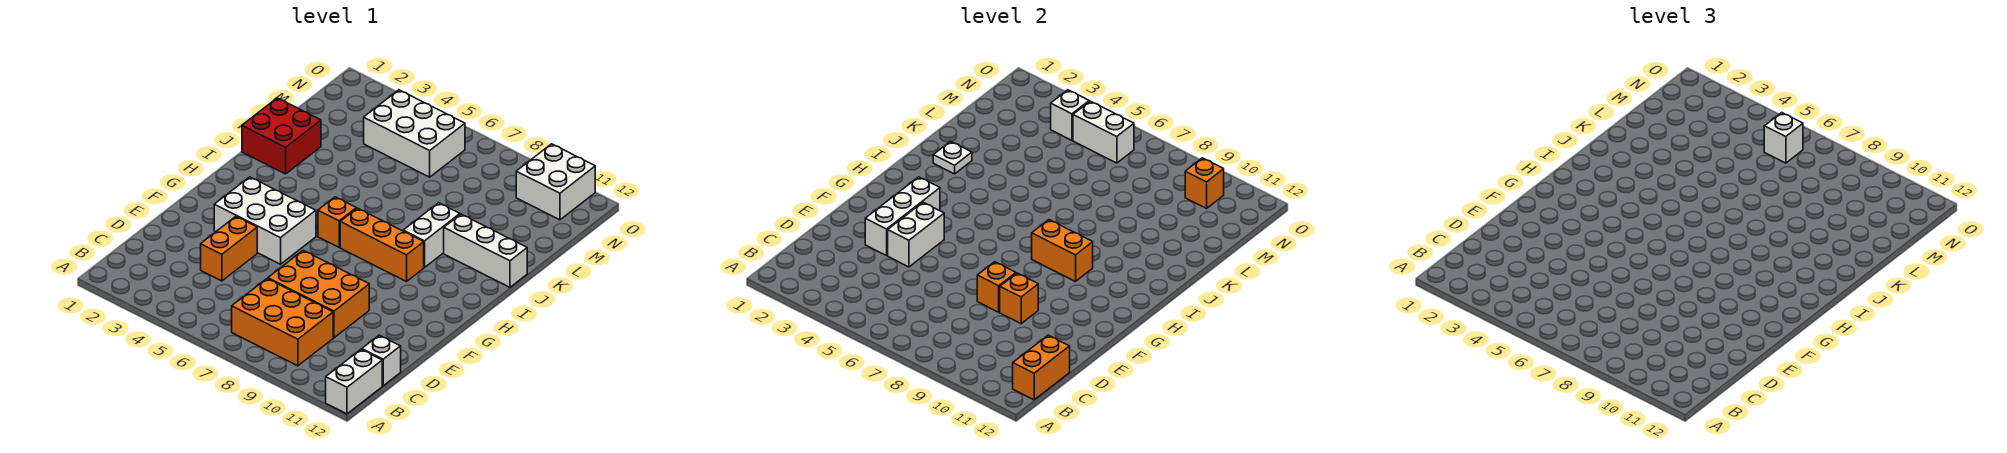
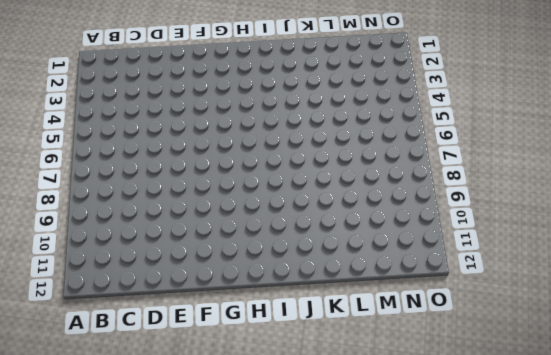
none -> white brick A12:B12 level 1
none -> orange brick B7:C9 level 1
none -> white brick C12 level 1

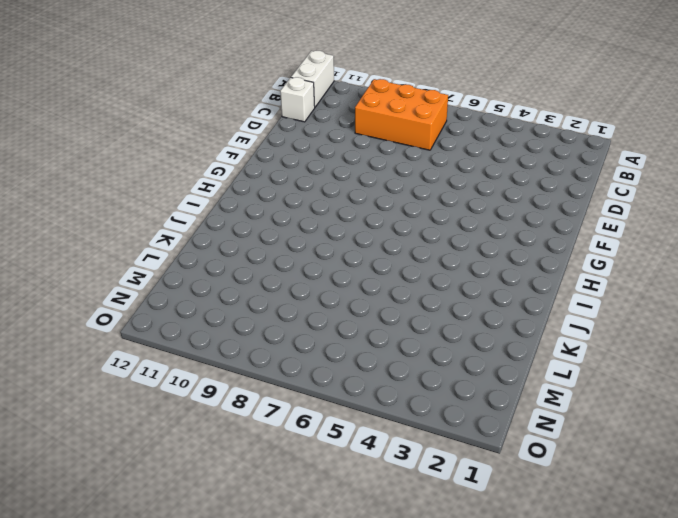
none -> orange brick D4:E4 level 1
none -> orange brick D7:E9 level 1
none -> white brick F3:G5 level 1

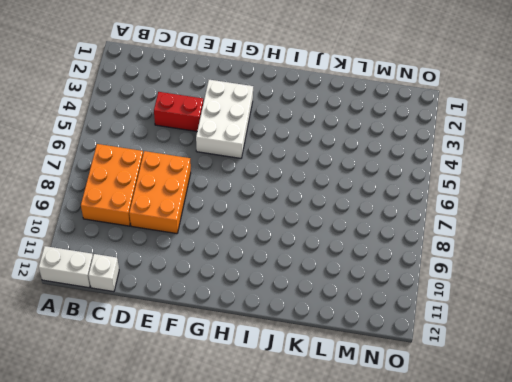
red brick D4:E4 level 1 -> orange brick D4:E4 level 1
none -> orange brick H6 level 1
none -> orange brick H7:H9 level 1
none -> white brick I9:J9 level 1

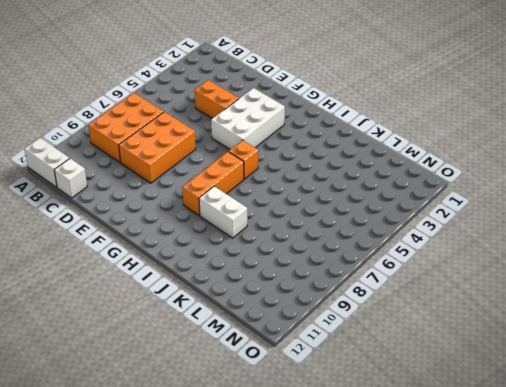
none -> red brick J1:K2 level 1
none -> white brick J10:J12 level 1
none -> white brick M4:N6 level 1

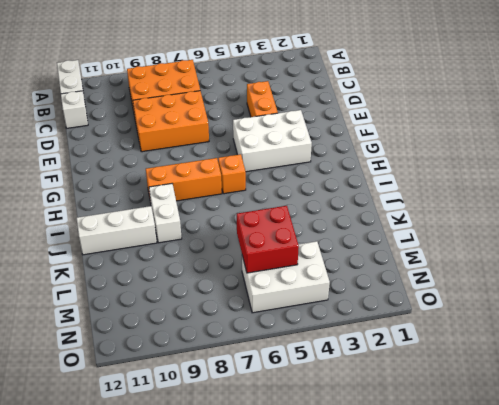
red brick L5:M6 level 2 -> red brick J1:K2 level 1
none -> white brick N10:O11 level 1
none -> orange brick B12:C12 level 2
none -> white brick E3:G3 level 2

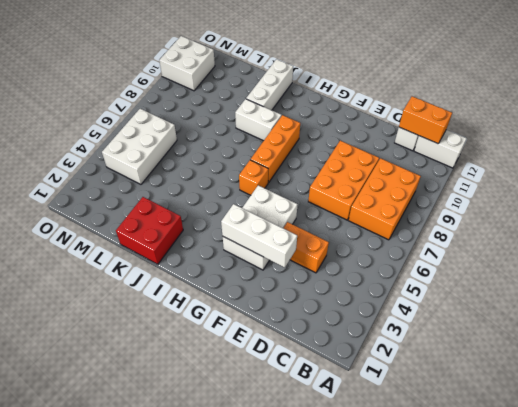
none -> white brick E4:F4 level 2
none -> orange brick E8 level 2
none -> orange brick E9 level 2

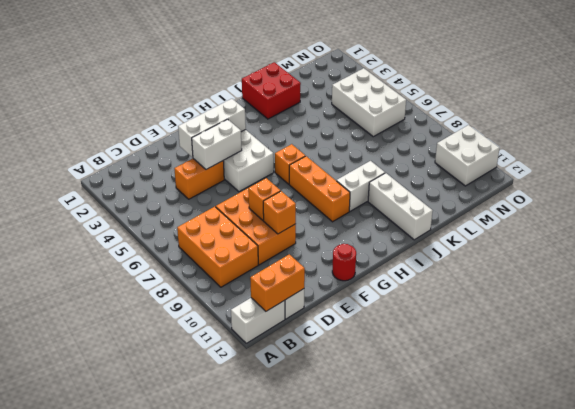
red round brick F12 level 1 -> none
none -> orange brick H8:H9 level 2
none -> white plate J2 level 2
none -> white brick N4 level 2

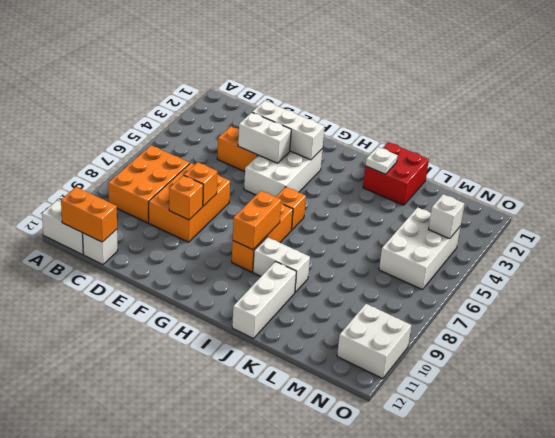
none -> white brick N5:N6 level 2
none -> orange brick N10 level 2
none -> white brick N6 level 3

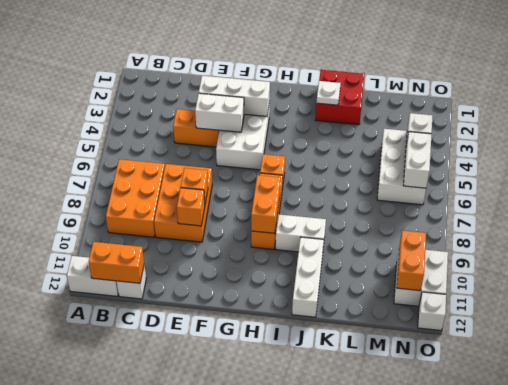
orange brick N10:N11 level 2 -> orange brick N10 level 2
white brick O12 level 1 -> white brick N6 level 3

